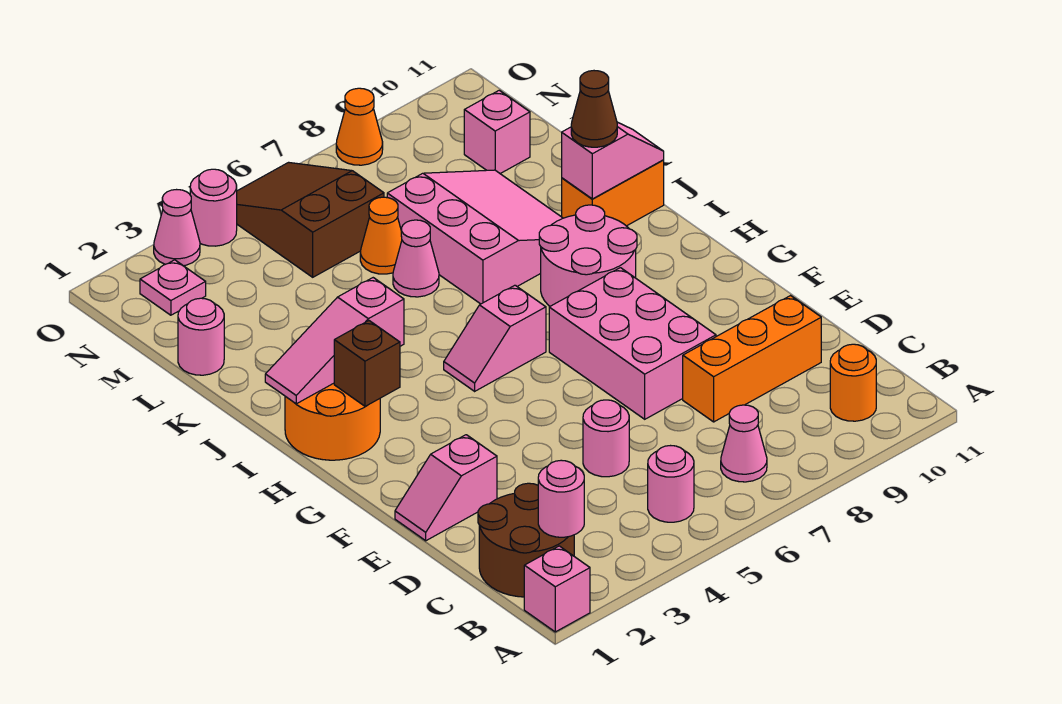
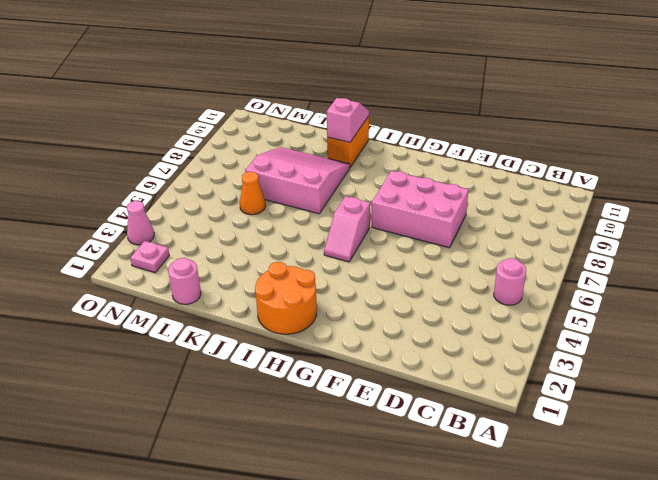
none -> pink brick A1 level 1
none -> brown round brick B1:C2 level 1
none -> pink cone B7 level 1

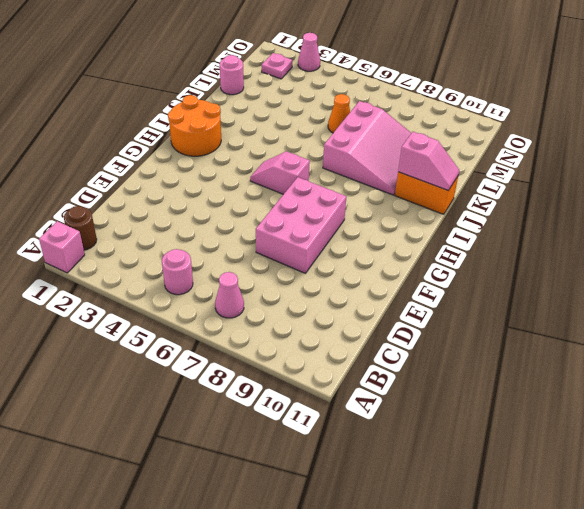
brown round brick B1 level 1 -> brown round brick B1:C2 level 1
none -> orange round brick B10 level 1
none -> pink round brick D5 level 1
none -> orange brick D8:D10 level 1

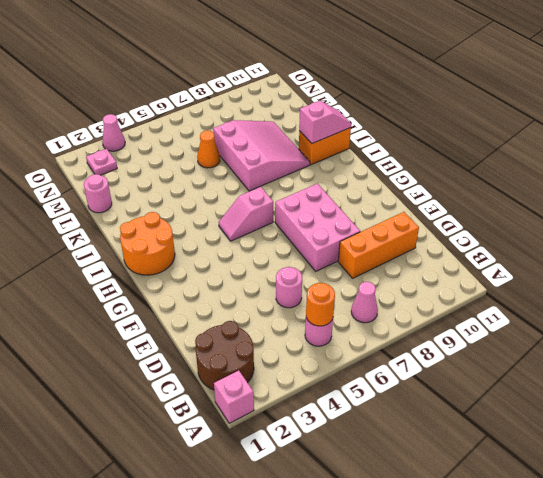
orange round brick B5 level 2 -> orange round brick B10 level 1
none -> pink slope E1:E2 level 1 top 2
none -> pink round brick H8:I9 level 1
none -> pink cone K6 level 1

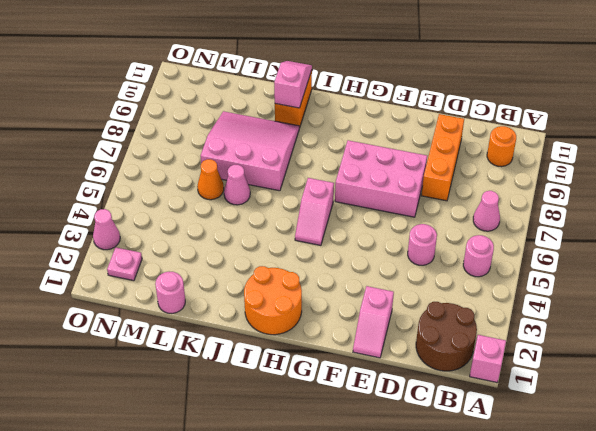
none -> pink round brick H8:I9 level 1
none -> brown slope M5:O6 level 1 top M
none -> pink brick M10 level 1

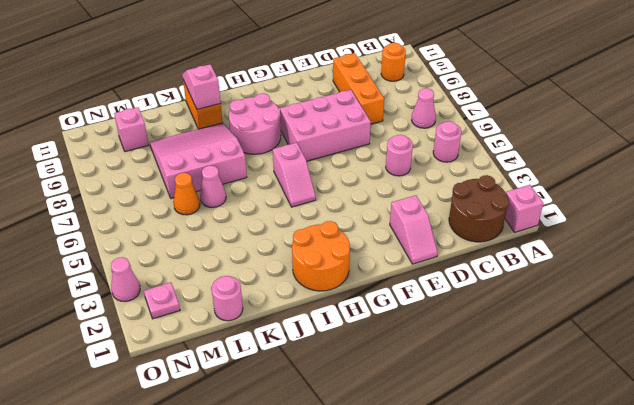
none -> brown slope M5:O6 level 1 top M
none -> pink round brick O4 level 1
none -> orange cone O8 level 1

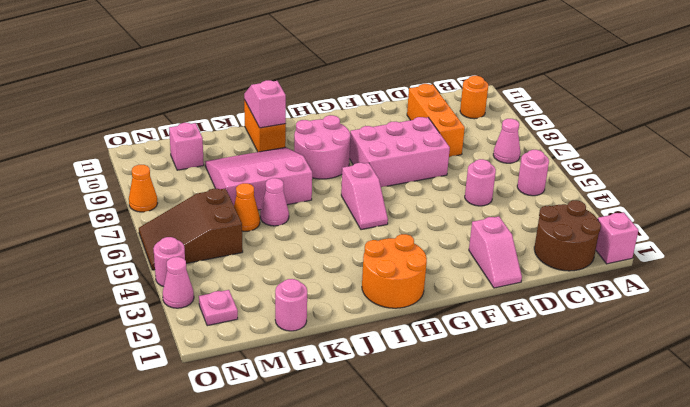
none -> pink round brick B2 level 2
none -> brown brick H2 level 2
none -> pink slope I1:I3 level 2 top 3

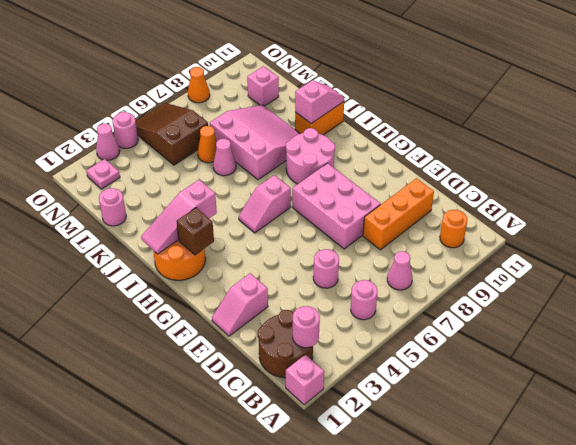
none -> brown cone J10 level 3

